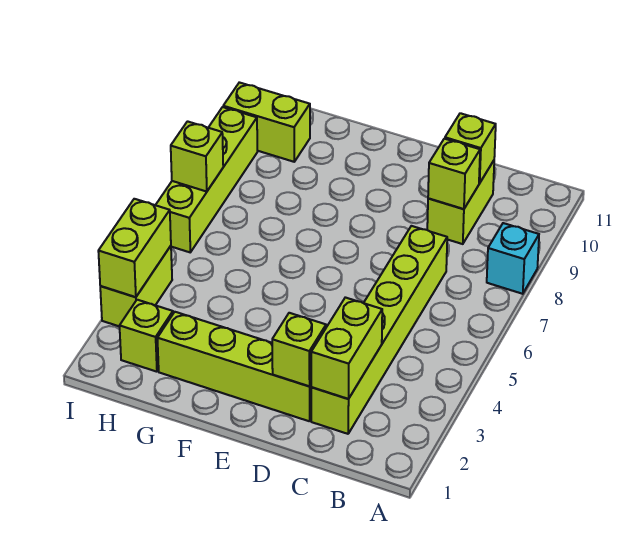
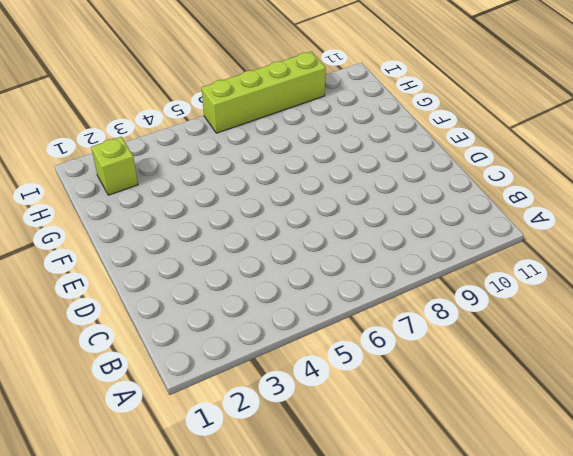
none -> cyan brick A8 level 1
none -> lime brick C2:C7 level 1
none -> lime brick C9:C10 level 1

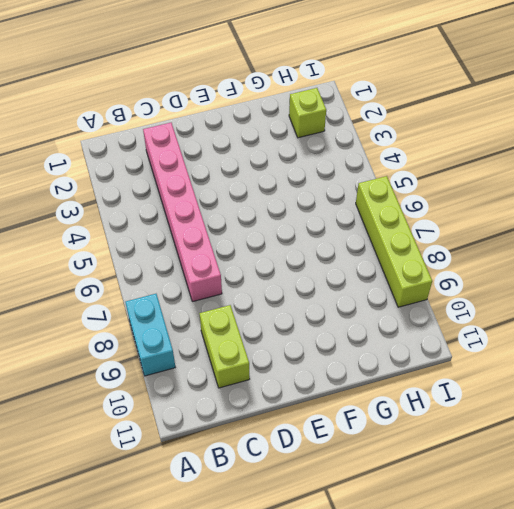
cyan brick A8:A9 level 1 -> cyan brick A8 level 1
pink brick C2:C7 level 1 -> lime brick C2:C7 level 1
none -> lime brick D2:G2 level 1
none -> lime brick H10:I10 level 1
none -> lime brick I3:I4 level 1

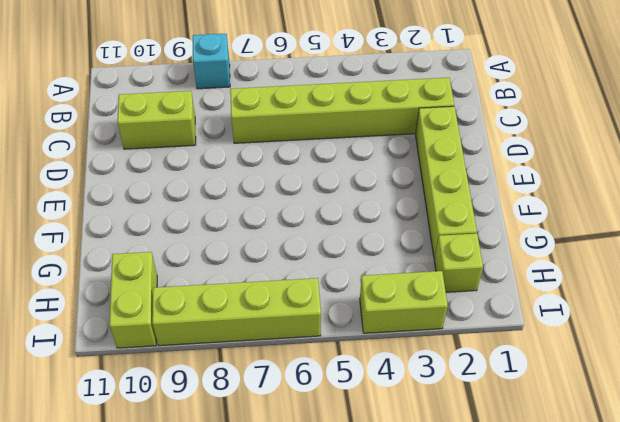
none -> lime brick C2:C3 level 2
none -> lime brick C9 level 2
none -> lime brick C10 level 2

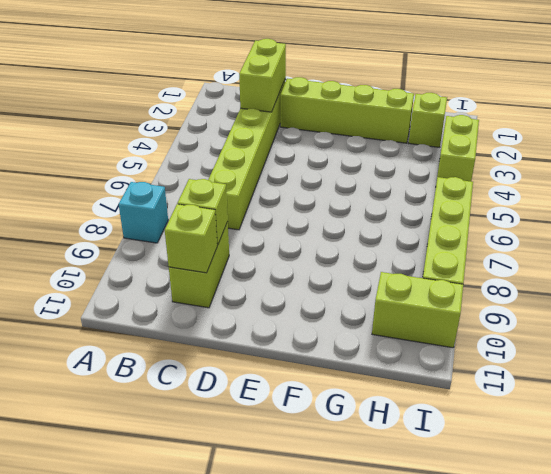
none -> lime brick D2 level 2
none -> lime brick I3:I4 level 2
none -> lime brick I7 level 2

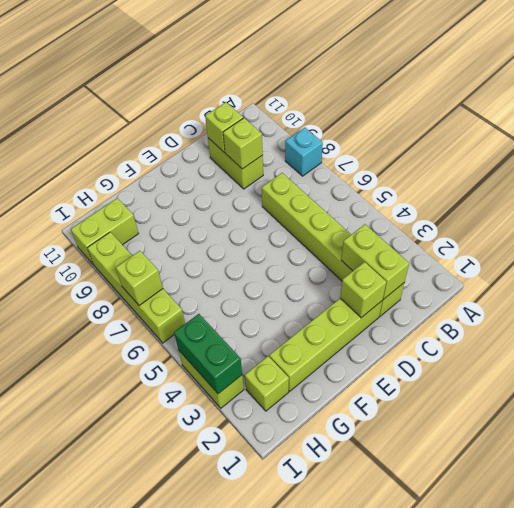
green brick I3:I4 level 2 -> lime brick I3:I4 level 2

